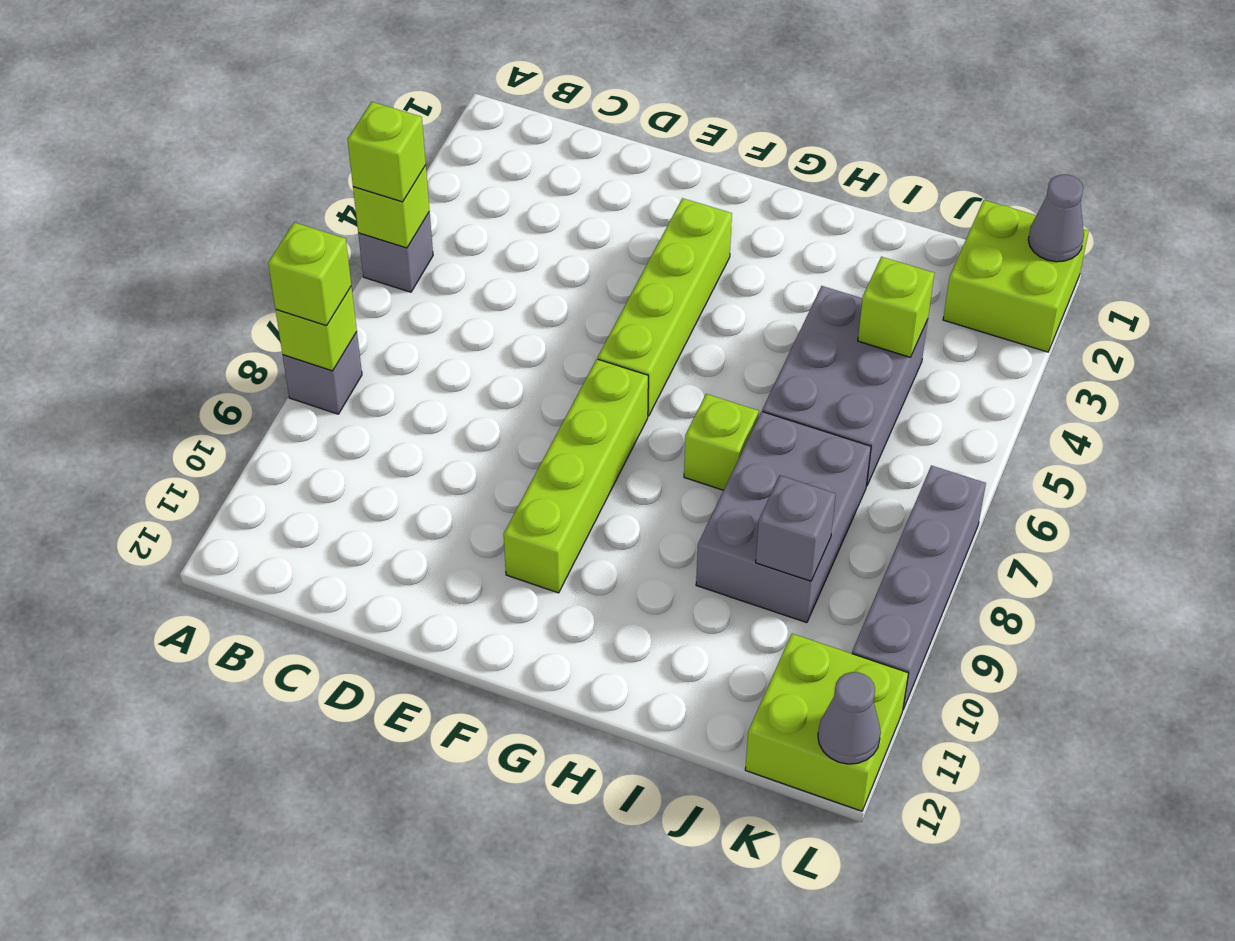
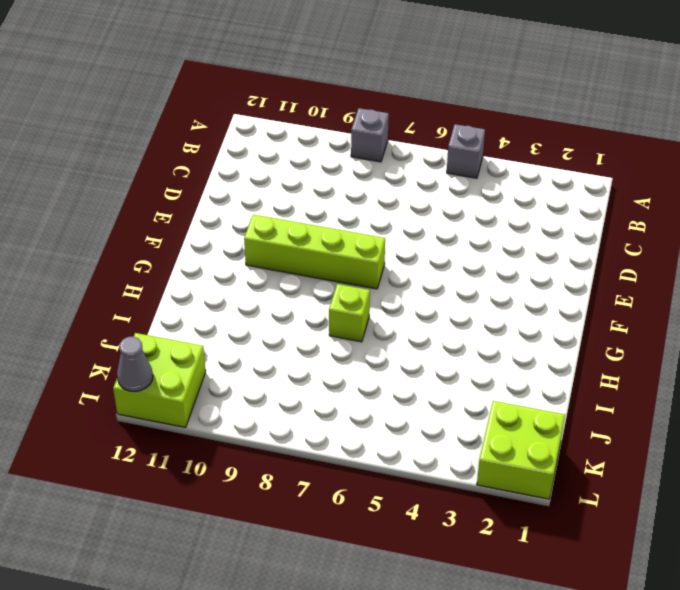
none -> lime brick F3:F6 level 1
none -> grey brick I4:J6 level 1
none -> grey brick I7:J9 level 1

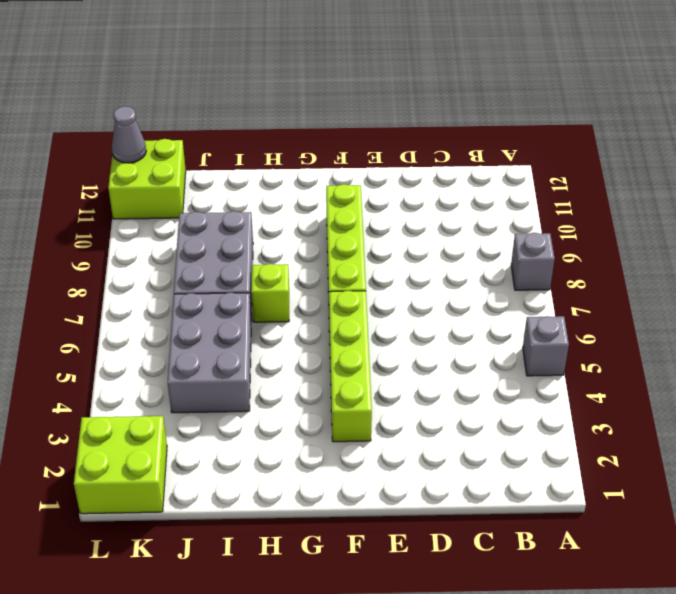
none -> grey brick L7:L10 level 1
none -> lime brick A5 level 2
none -> lime brick A8 level 2

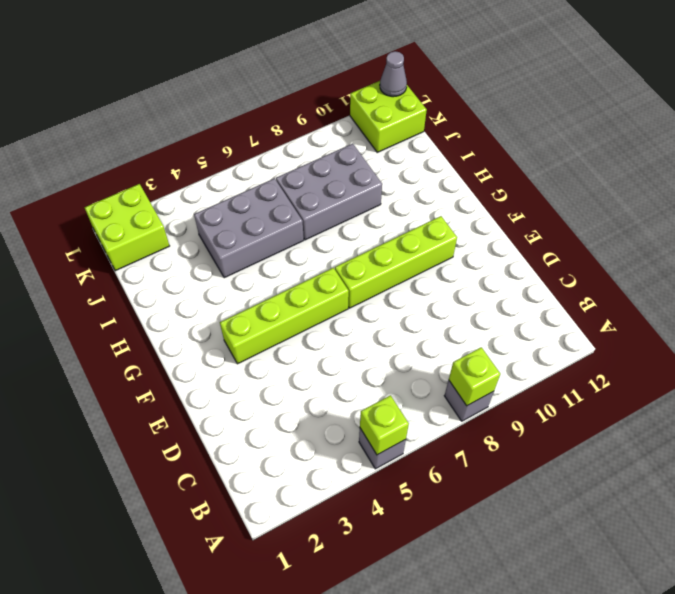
none -> lime brick H7 level 1
none -> grey brick L7:L10 level 1
none -> lime brick J4 level 2

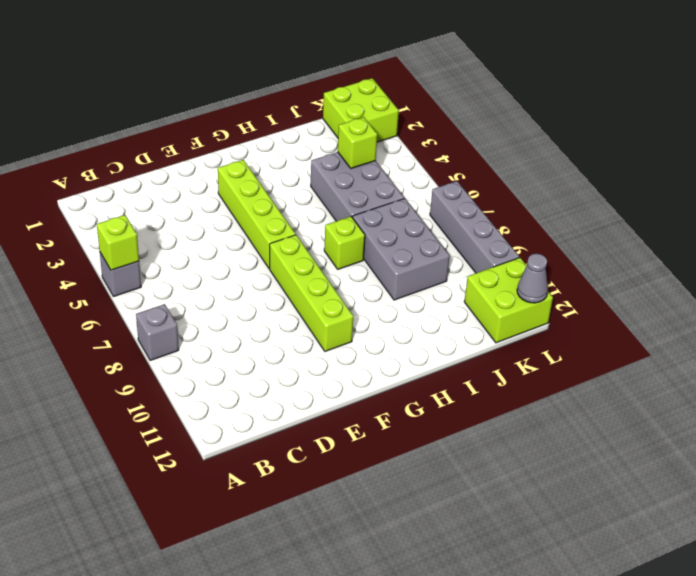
none -> lime brick A8 level 2
none -> grey brick J9 level 2
none -> grey cone L1 level 2

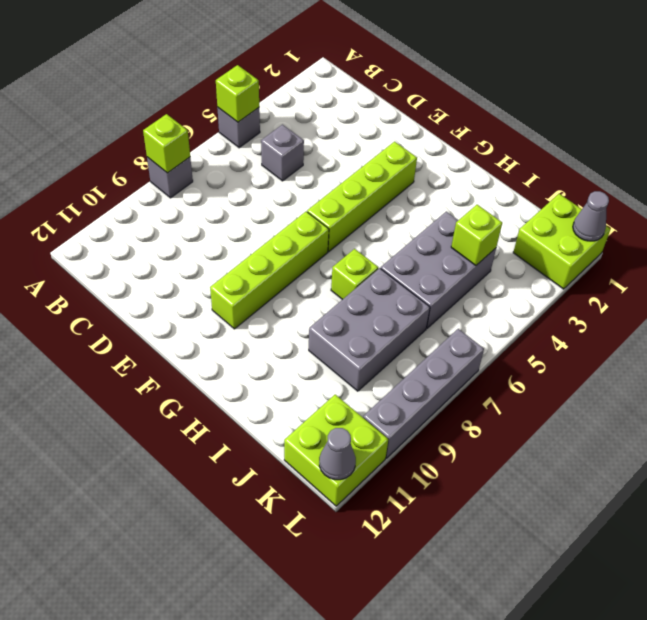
grey brick C5 level 1 -> grey brick J9 level 2
none -> lime brick A5 level 3
none -> lime brick A8 level 3

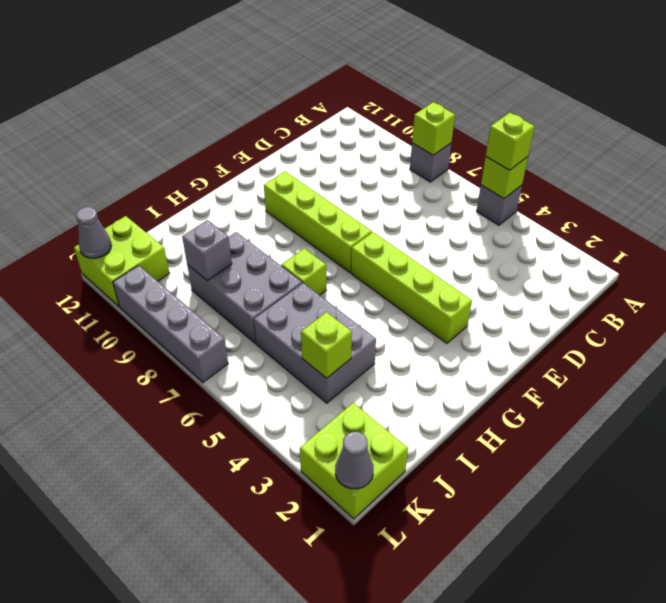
none -> lime brick A8 level 3

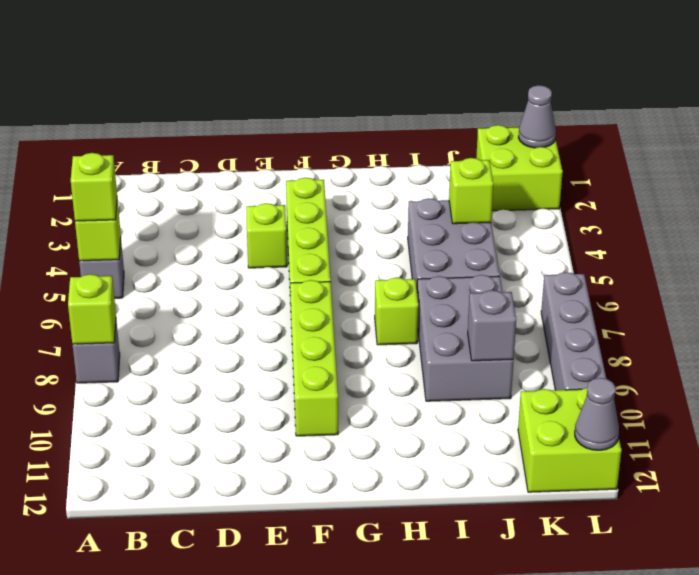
lime brick E4 level 1 -> lime brick A8 level 3

